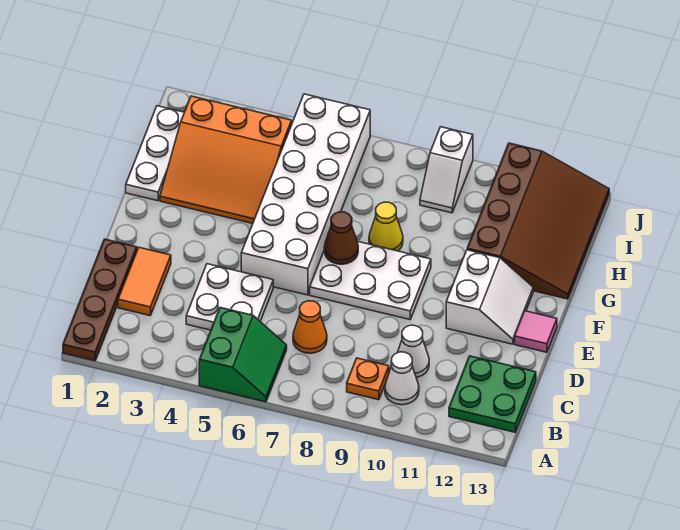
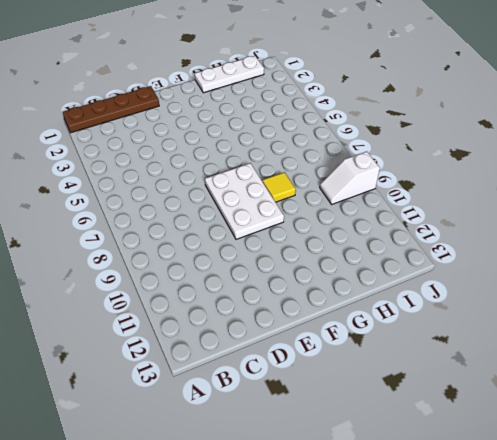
yellow tile G8 level 1 -> yellow cone G8 level 1
none -> green slope A5:B6 level 1 top 5
none -> orange plate B9 level 1
none -> white cone B10 level 1

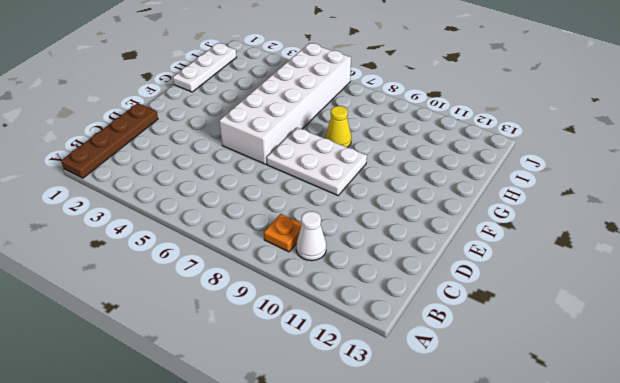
none -> green slope A5:B6 level 1 top 5
none -> green plate B12:C13 level 1
none -> orange tile C2:D2 level 1

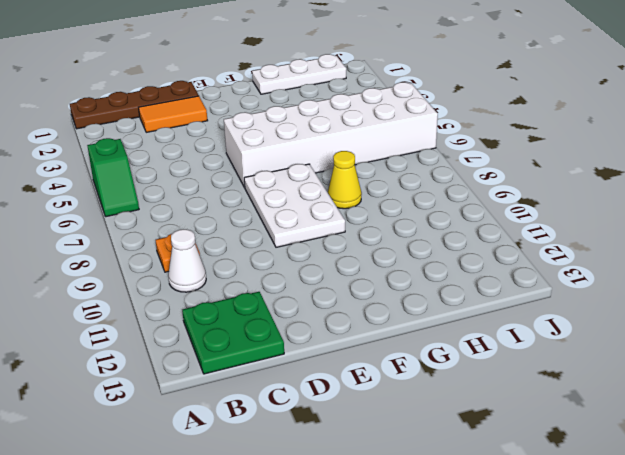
green slope A5:A6 level 1 top 5 -> green slope A5:B6 level 1 top 5
none -> white plate C4:D5 level 1
none -> orange cone C7 level 1
none -> white cone C10 level 1

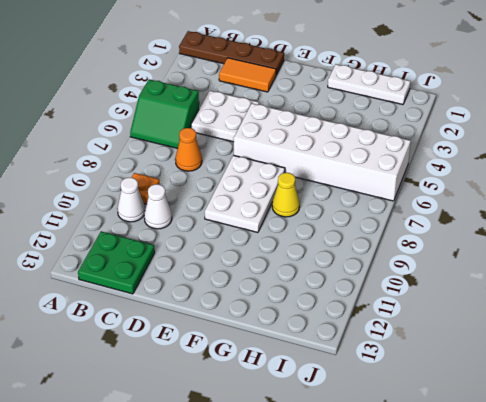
none -> white slope E11:F12 level 1 top 11
none -> pink tile E13 level 1
none -> orange slope G2:I4 level 1 top I

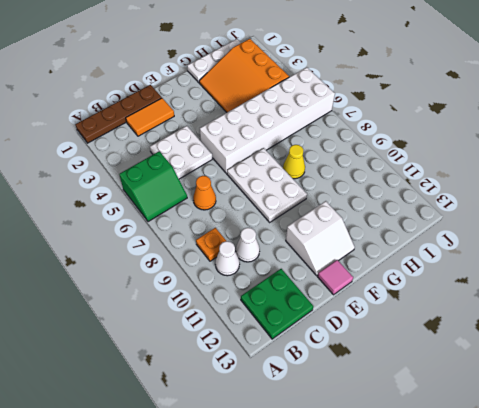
none -> brown slope G11:J13 level 1 top 11
none -> white slope I9:J9 level 1 top J
none -> brown cone F7 level 2

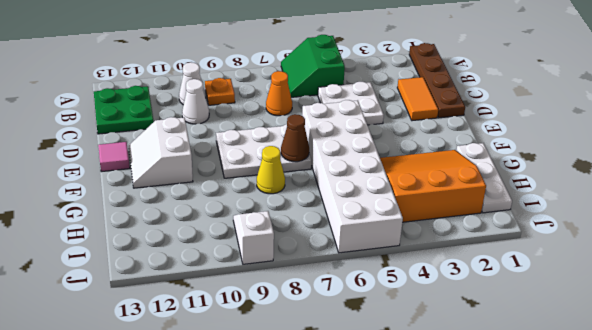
none -> brown slope G11:J13 level 1 top 11

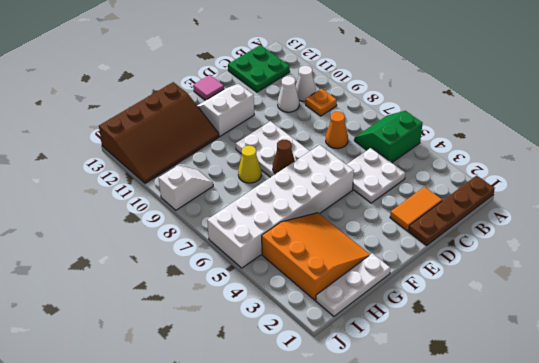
brown slope G11:J13 level 1 top 13 -> brown slope G11:J13 level 1 top 11

